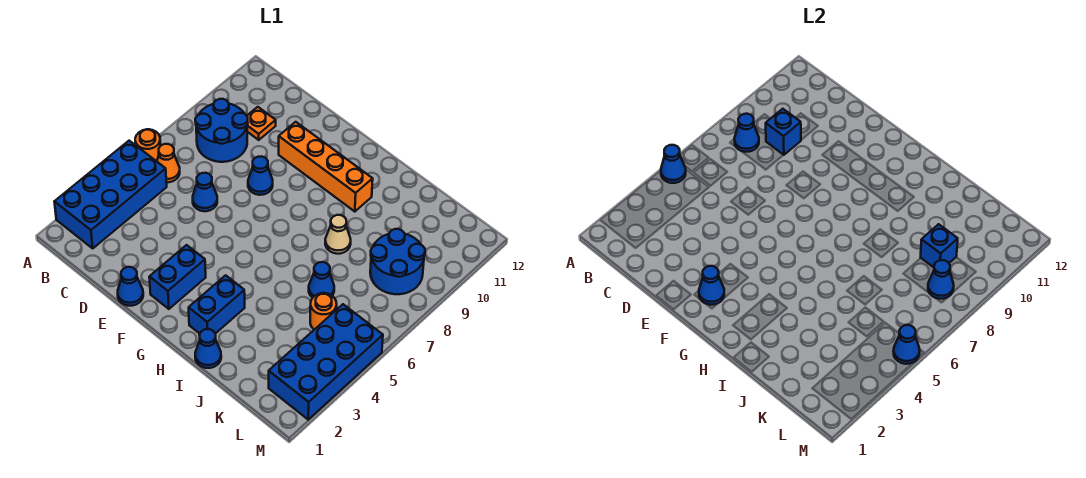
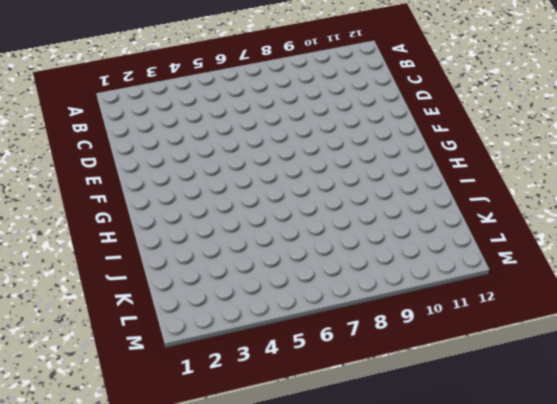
none -> blue brick A2:B5 level 1
none -> orange round brick A6 level 1
none -> orange cone B6 level 1

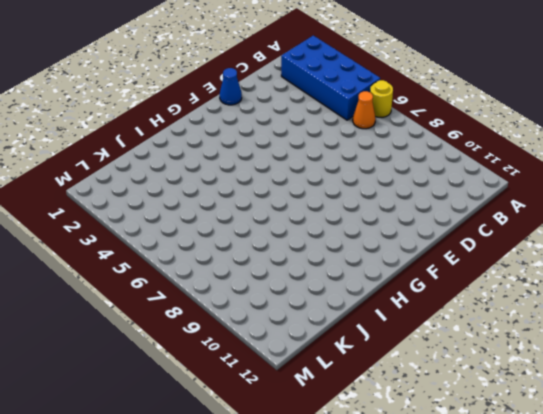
yellow round brick A6 level 1 -> orange round brick A6 level 1
none -> blue round brick B8:C9 level 1
none -> orange plate C10 level 1
none -> blue cone D6 level 1

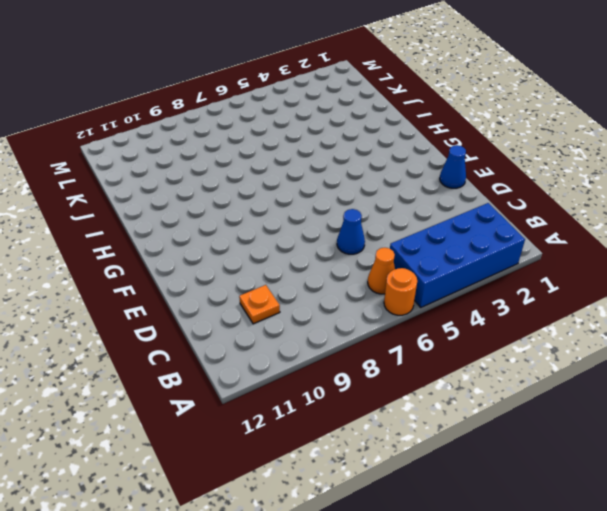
none -> blue round brick B8:C9 level 1
none -> blue cone E8 level 1
none -> orange brick E10:H10 level 1

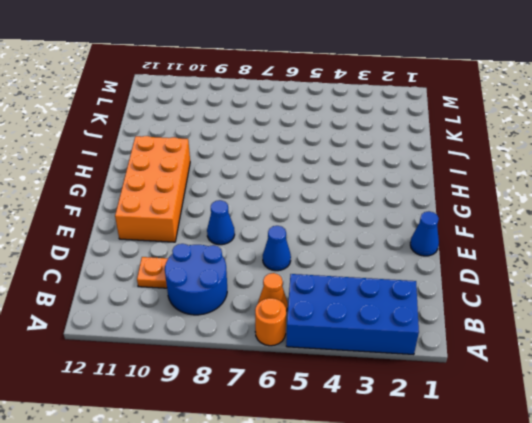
orange brick E10:H11 level 1 -> orange brick E10:H10 level 1
none -> blue brick F2:F3 level 1
none -> blue brick H2:H3 level 1
none -> blue cone I1 level 1

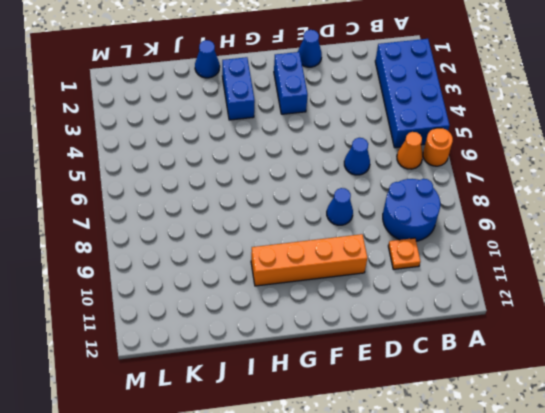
none -> tan cone I8 level 1
none -> blue cone J6 level 1
none -> orange round brick K5 level 1

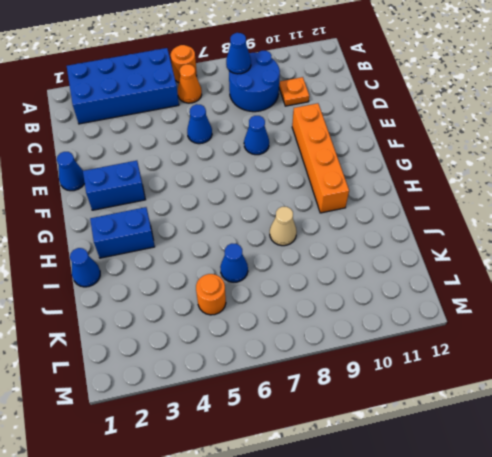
none -> blue round brick K8:L9 level 1
none -> blue brick L2:M5 level 1
none -> blue cone A5 level 2

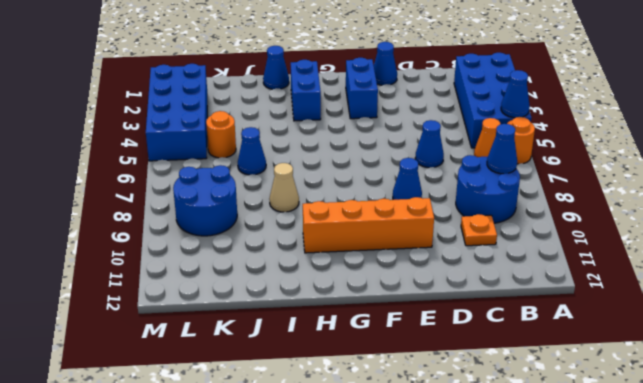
none -> blue brick C9 level 2
none -> blue cone F2 level 2
none -> blue brick K9 level 2

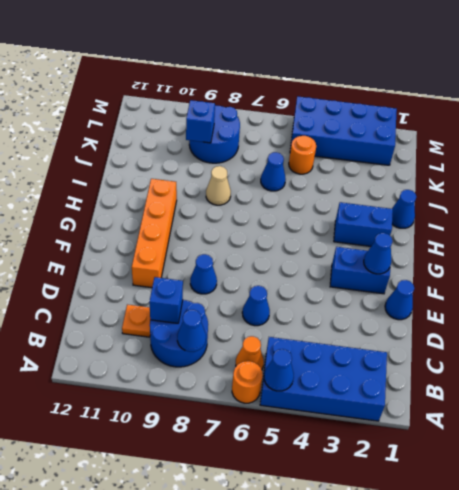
none -> blue cone L8 level 2
none -> blue cone M5 level 2

